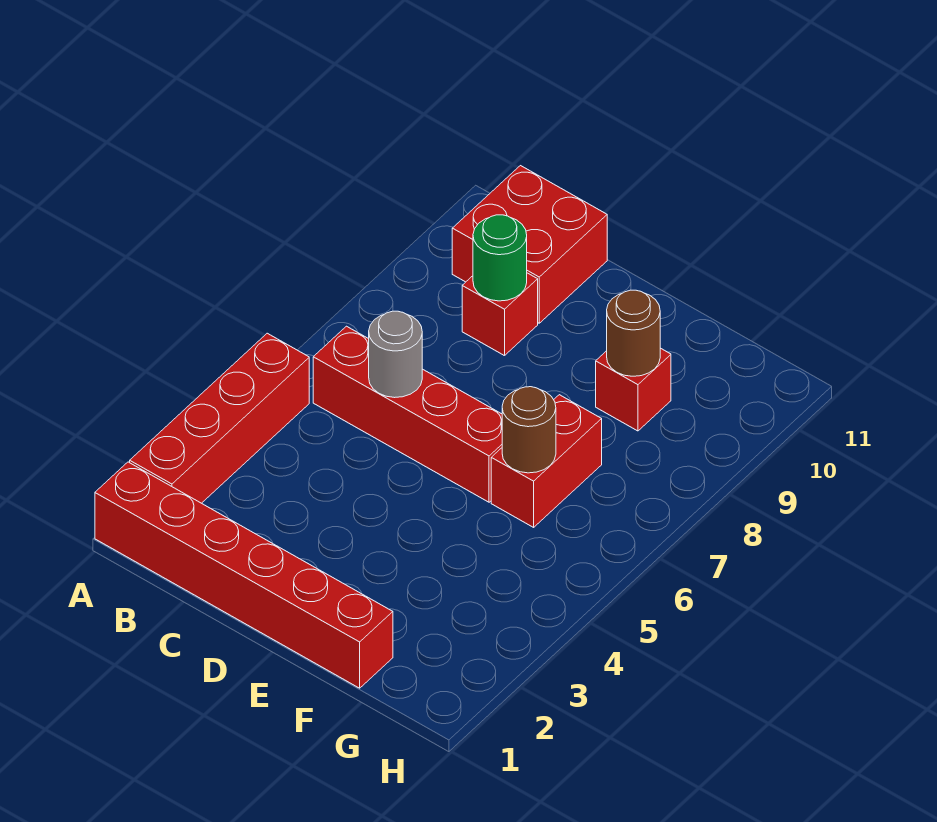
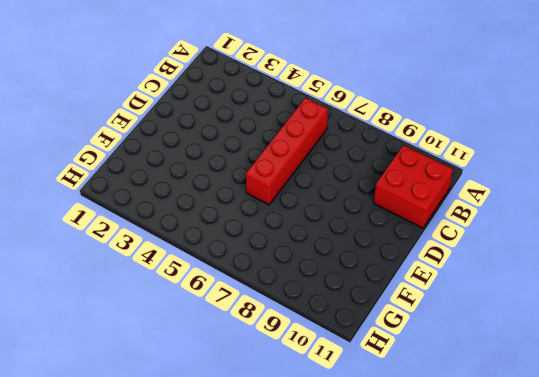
none -> red brick A1:F1 level 1
none -> red brick A2:A5 level 1

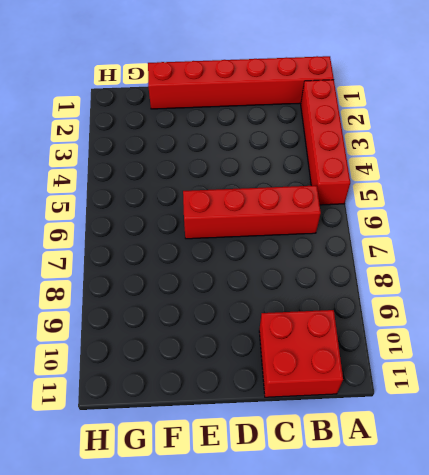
none -> red brick C9 level 1
none -> red brick F6:F7 level 1

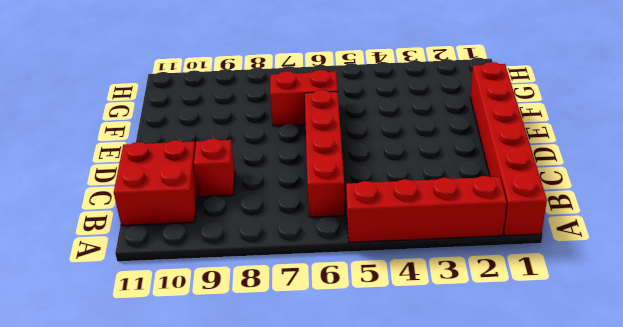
none -> red brick F9 level 1
none -> grey round brick C6 level 2

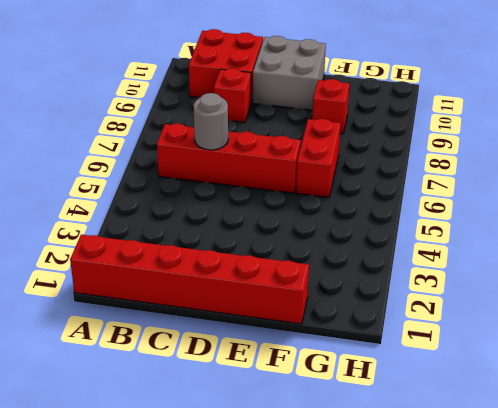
grey brick D10:E11 level 1 -> none
none -> red brick A2:A5 level 1
none -> green round brick C9 level 2

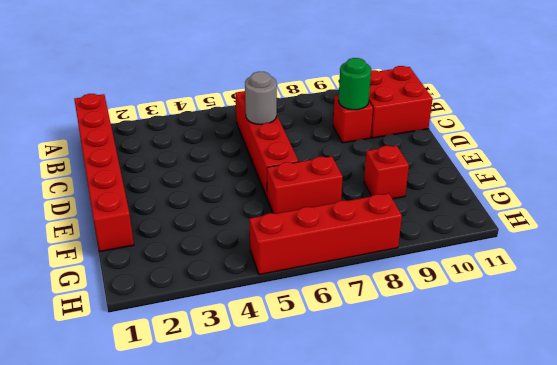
red brick H5:H8 level 1 -> red brick A2:A5 level 1
none -> brown round brick F6 level 2
none -> brown round brick F9 level 2

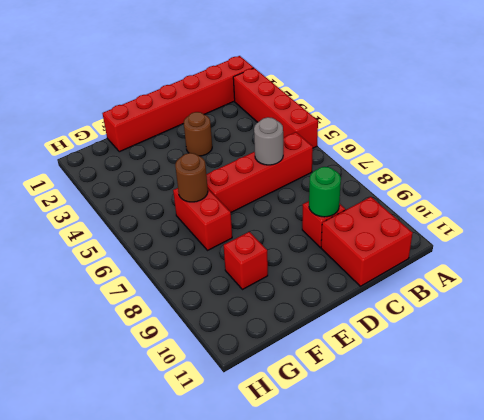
brown round brick D3 level 1 -> brown round brick F9 level 2

